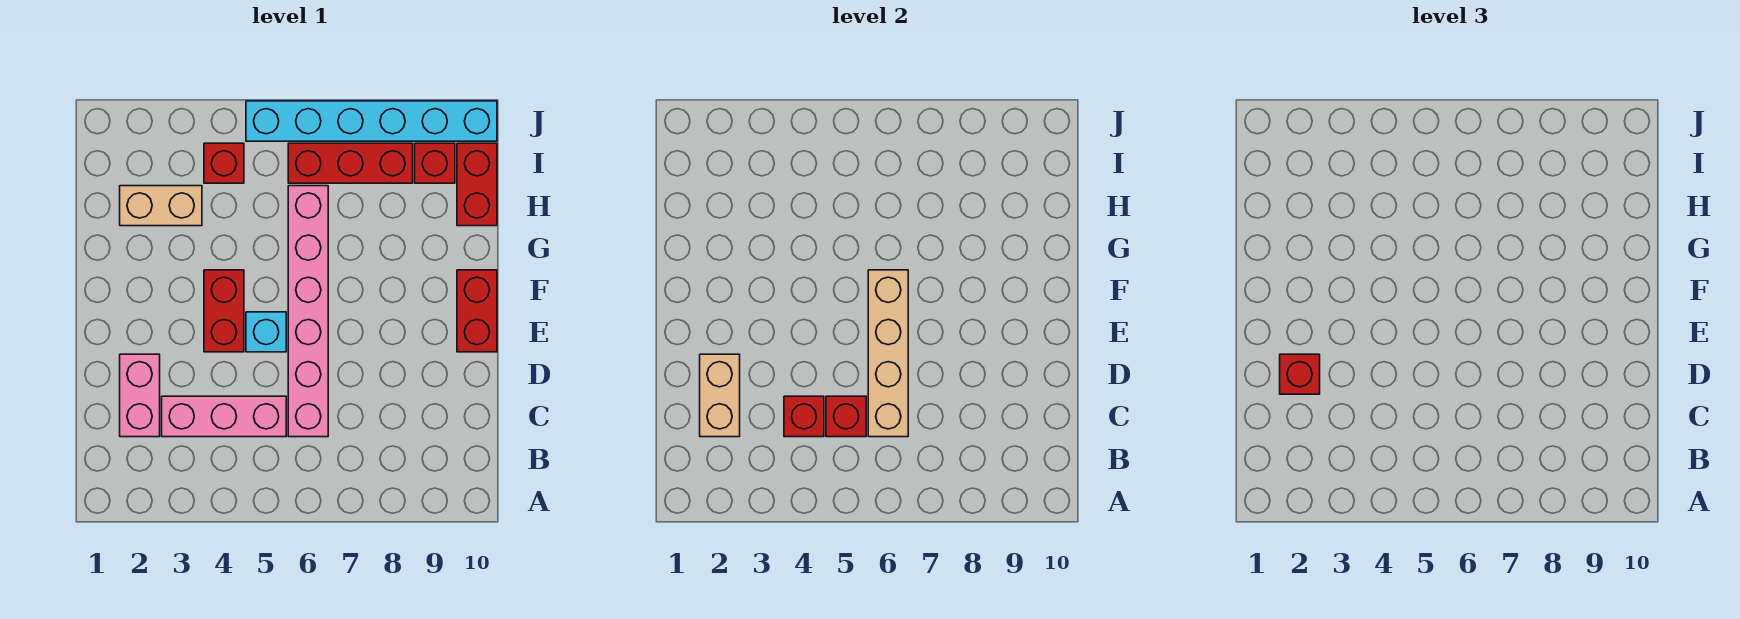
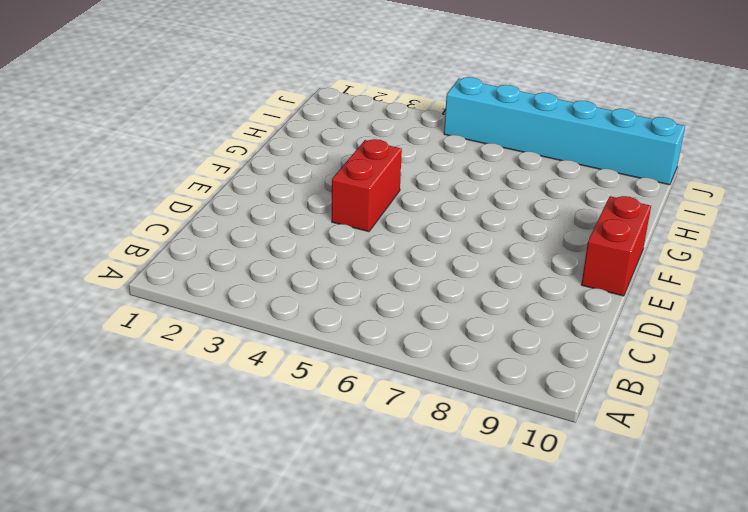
none -> pink brick C2:D2 level 1
none -> pink brick C3:C5 level 1
none -> pink brick C6:H6 level 1

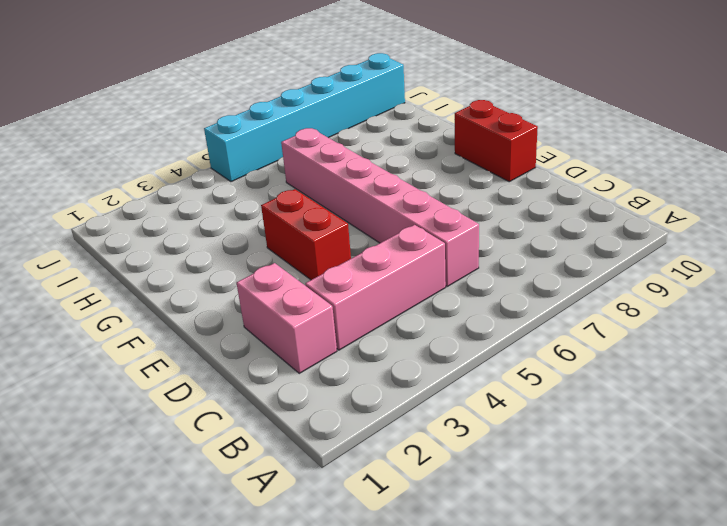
none -> cyan brick E5 level 1
none -> tan brick H2:H3 level 1
none -> red brick H10:I10 level 1

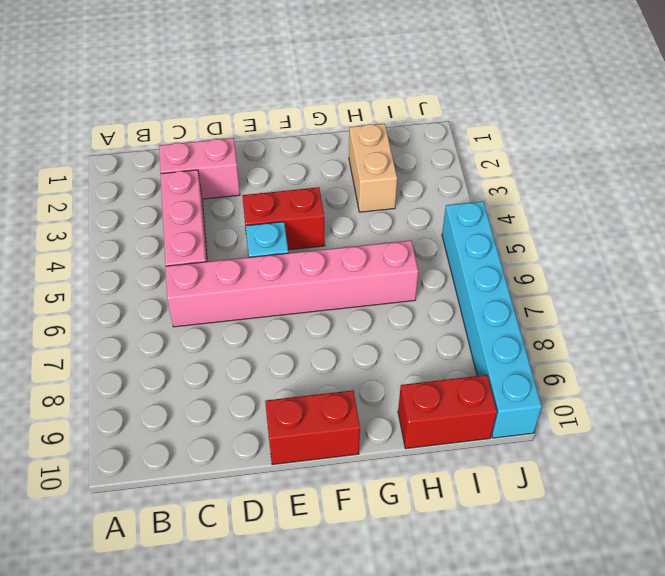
none -> red brick I4 level 1
none -> red brick I6:I8 level 1
none -> red brick I9 level 1

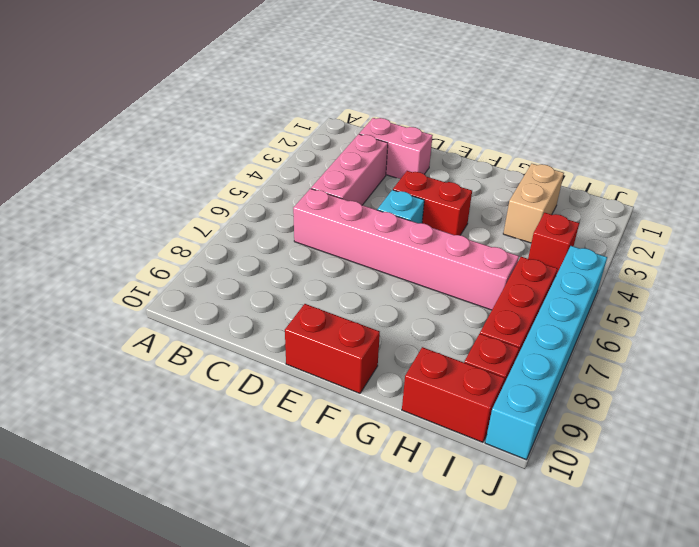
none -> tan brick C2:D2 level 2
none -> red brick C4 level 2
none -> red brick C5 level 2

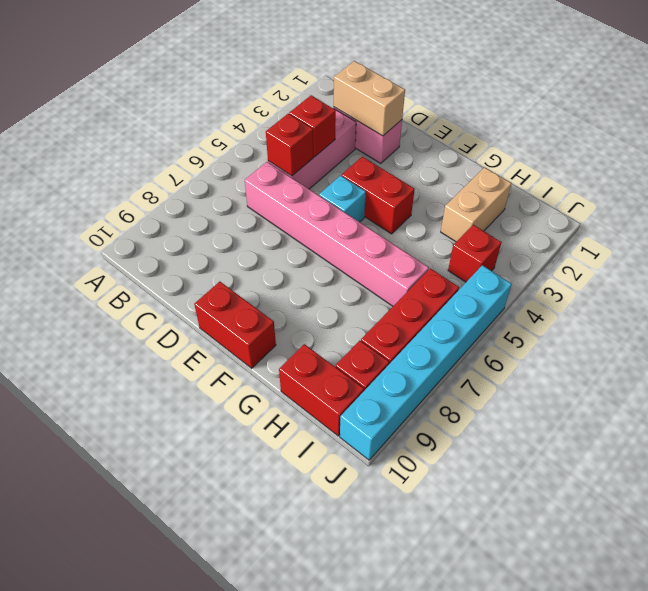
none -> tan brick C6:F6 level 2
none -> red brick D2 level 3

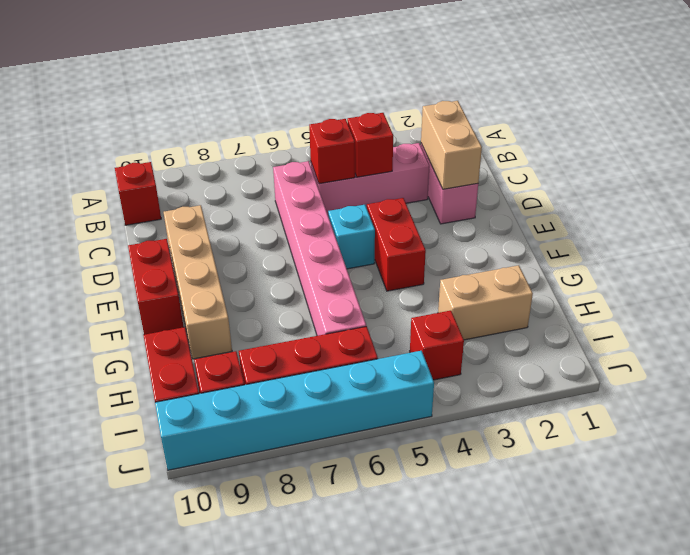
red brick B10 level 1 -> red brick D2 level 3
tan brick D9:G9 level 1 -> tan brick C6:F6 level 2

